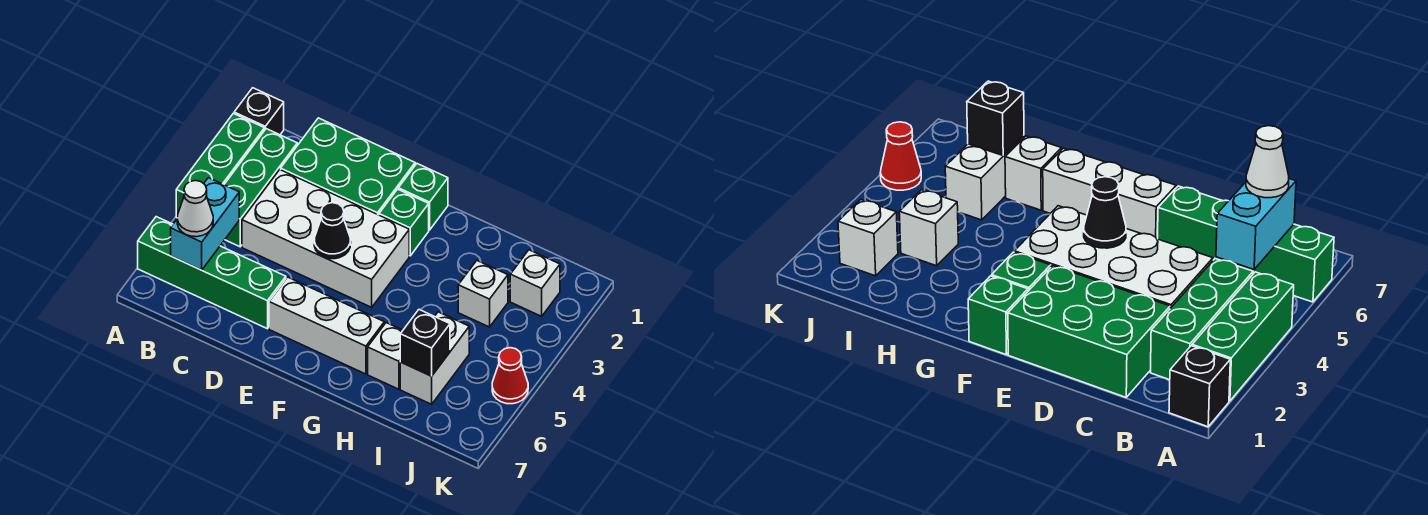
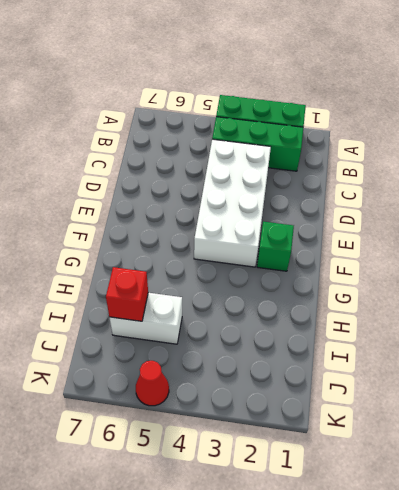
red brick I6 level 2 -> black brick I6 level 2
none -> black brick A1 level 1
none -> green brick A6:D6 level 1
none -> green brick C1:E2 level 1

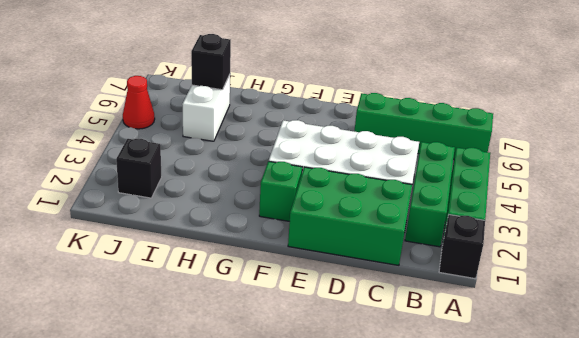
black brick J2 level 1 -> white brick J2 level 1
none -> white brick E6:G6 level 1
none -> green brick F1 level 1
none -> white brick H6 level 1

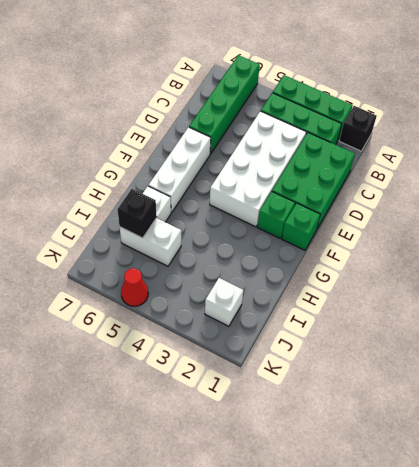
none -> white brick I3 level 1
none -> cyan brick B5:B6 level 2
none -> black cone E4 level 2

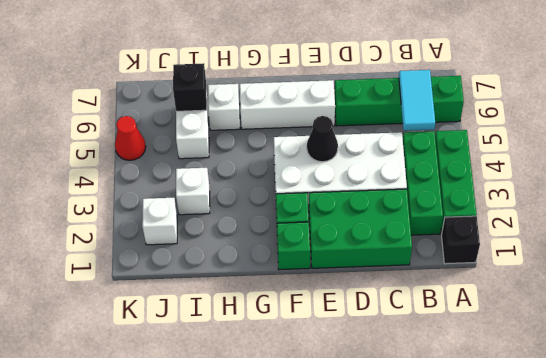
cyan tile B5:B6 level 2 -> cyan brick B5:B6 level 2
none -> white cone B6 level 3

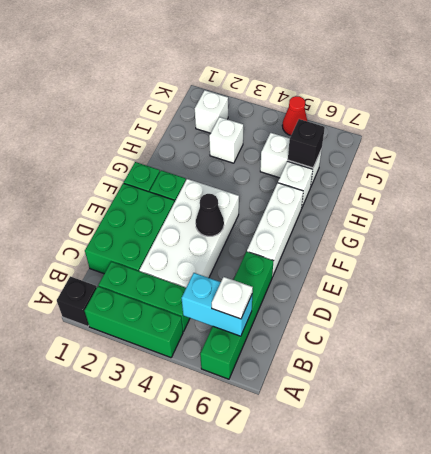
white plate B6 level 3 -> white cone B6 level 3

